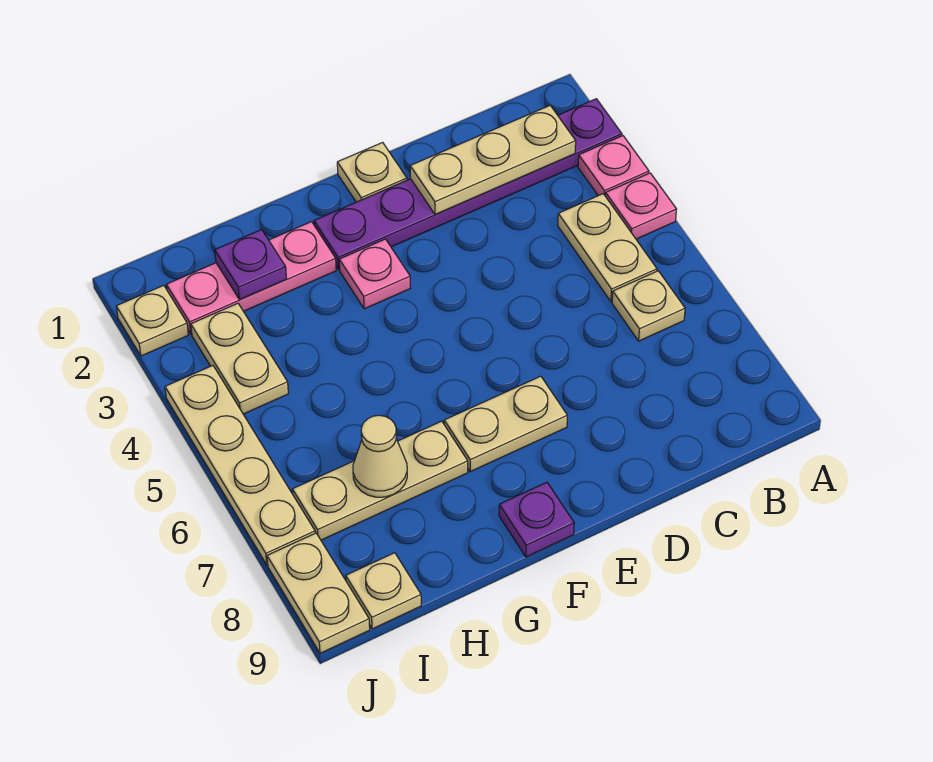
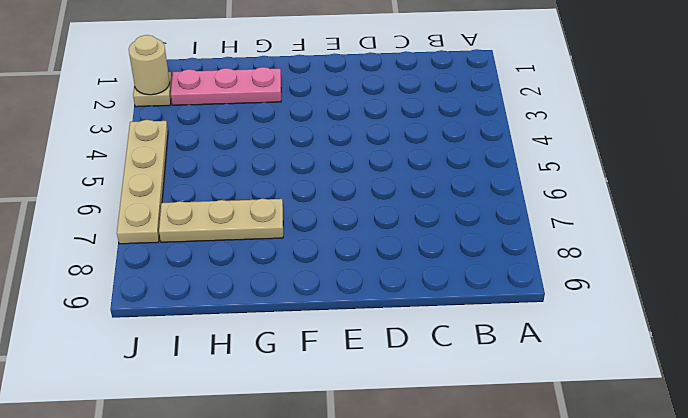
tan round brick J2 level 2 -> none
none -> purple plate A2:F2 level 1
none -> pink plate A3 level 1
none -> pink plate A4 level 1

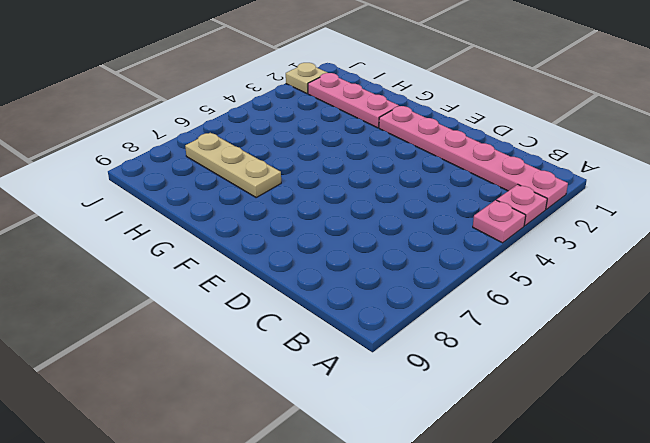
pink plate A2:F2 level 1 -> purple plate A2:F2 level 1
none -> tan plate B4:B5 level 1
none -> tan plate B6 level 1
none -> tan plate E1 level 1

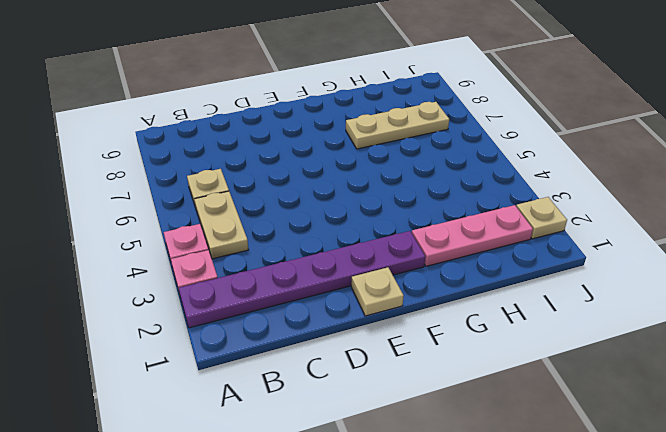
none -> tan plate E7:F7 level 1
none -> pink plate F3 level 1
none -> purple plate F9 level 1

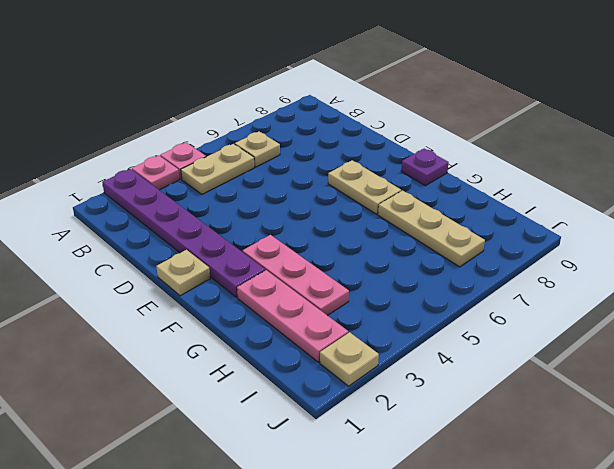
pink plate F3:H3 level 1 -> pink plate F3 level 1
none -> tan plate I3:I4 level 1
none -> tan plate I9 level 1
none -> tan plate J4:J7 level 1

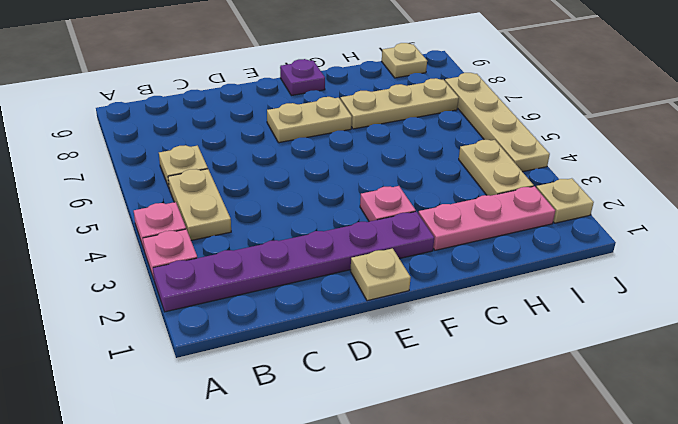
none -> tan plate J8:J9 level 1
none -> tan plate B2:D2 level 2
none -> purple plate H2 level 2

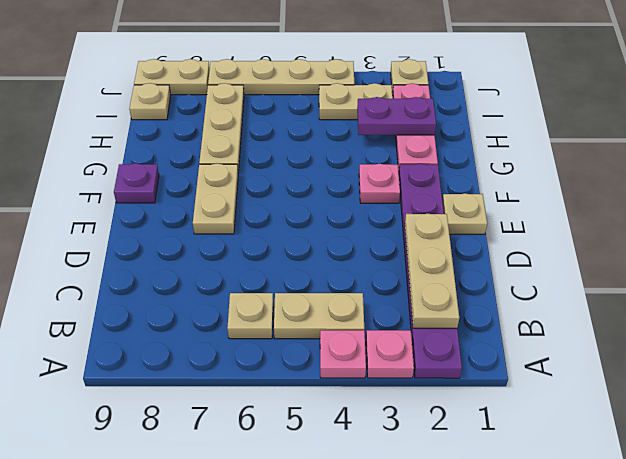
purple plate H2:H3 level 2 -> purple plate H2 level 2
none -> tan cone H7 level 2

